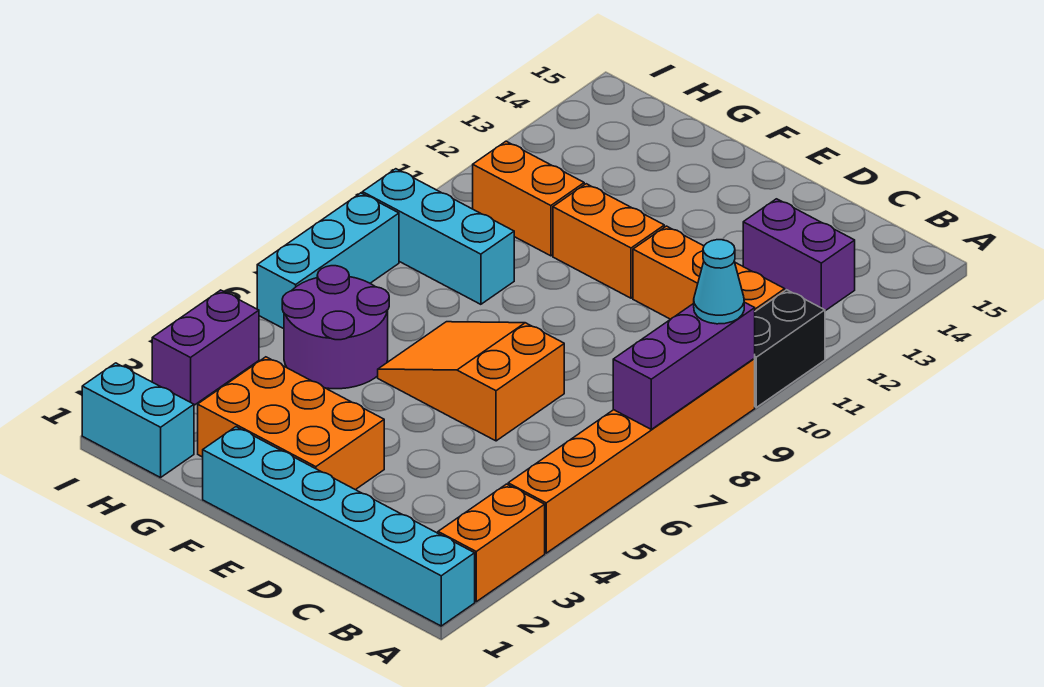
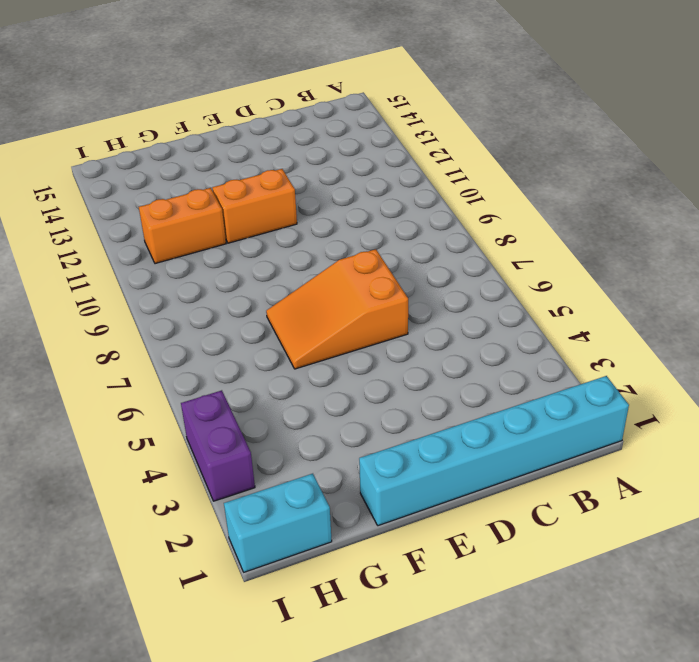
none -> orange brick A2:A3 level 1
none -> orange brick A4:A9 level 1
none -> black brick A10:A11 level 1

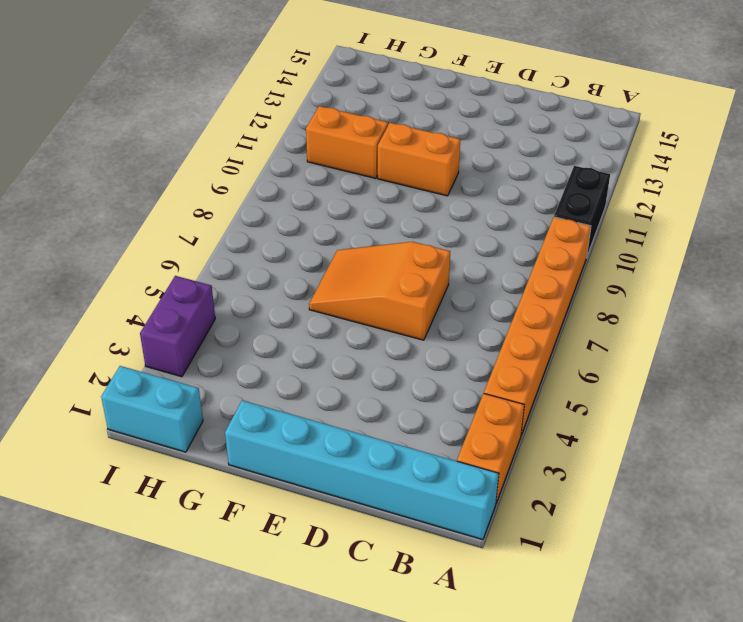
none -> orange brick B11:D11 level 1
none -> purple brick B13:C13 level 1
none -> orange brick E2:G3 level 1

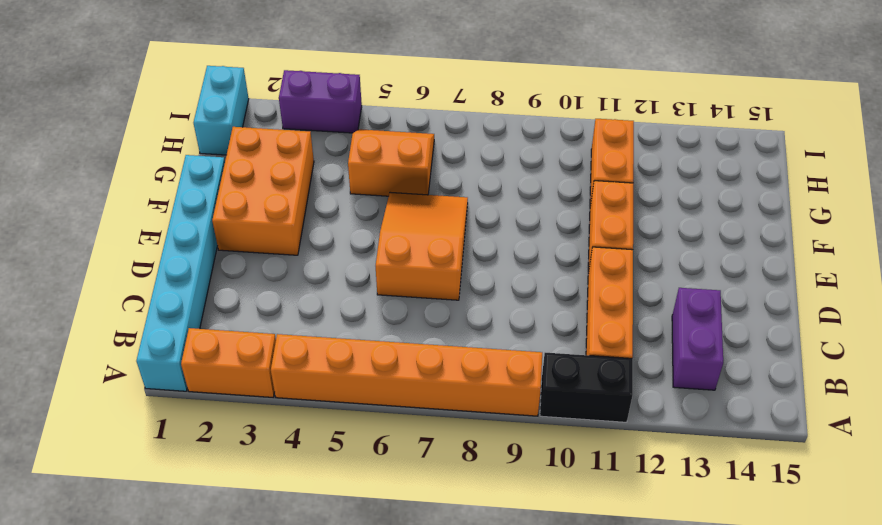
orange slope G5:H6 level 1 top G -> purple round brick G5:H6 level 1
none -> cyan brick G9:I9 level 1
none -> cyan brick I6:I8 level 1
none -> purple brick A7:A9 level 2

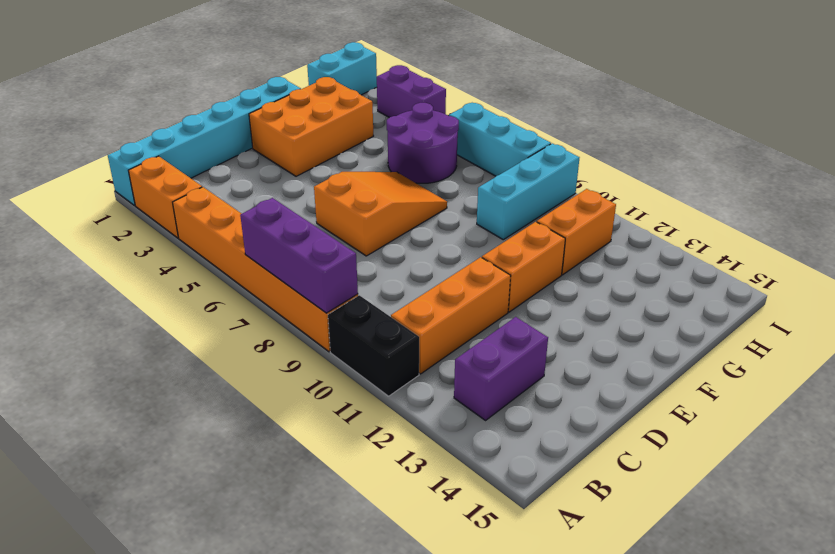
none -> cyan cone A9 level 3

